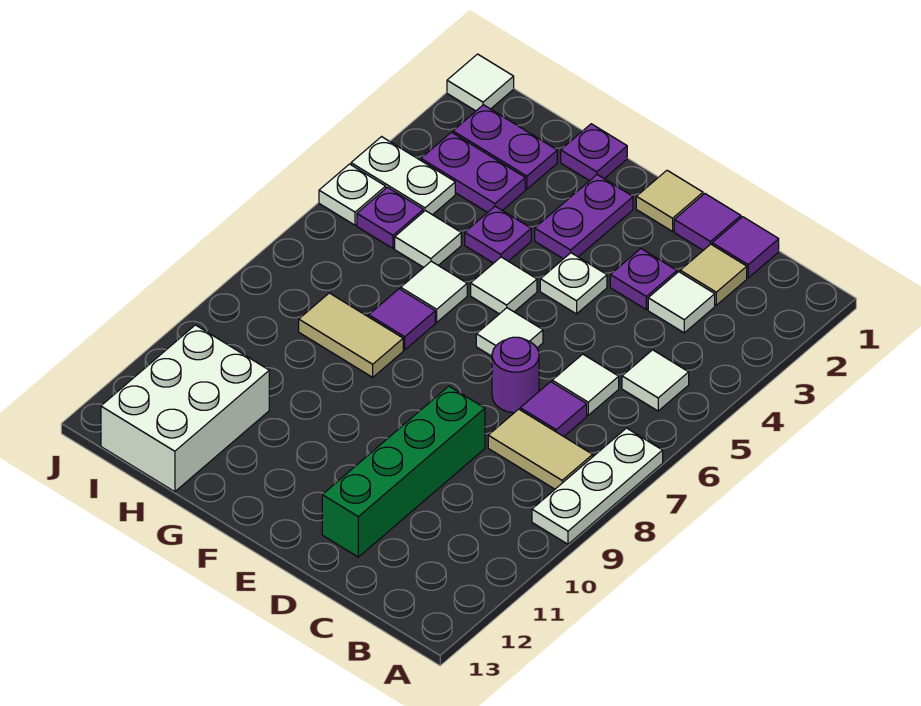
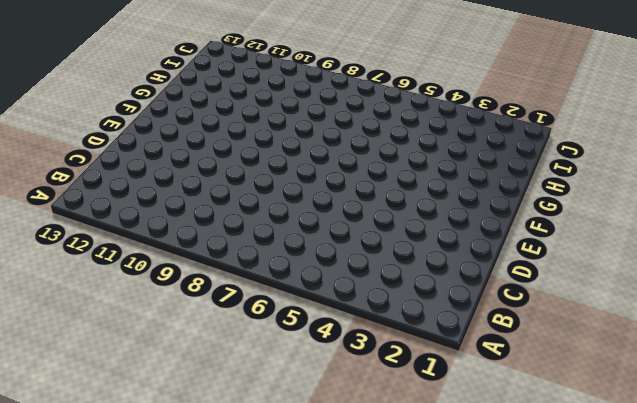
none -> white plate A7:A9 level 1
none -> white tile B5 level 1
none -> tan tile B8:C8 level 1
none -> purple tile C1 level 1

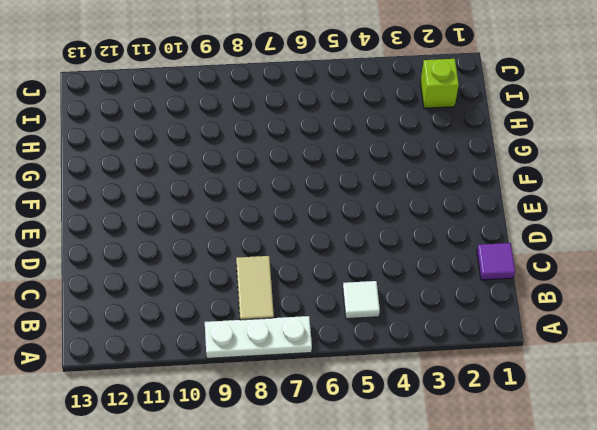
lime brick I2 level 1 -> purple plate H2:I2 level 1
none -> tan tile C2 level 1
none -> white tile C3 level 1
none -> white tile C6 level 1
none -> purple tile C7 level 1

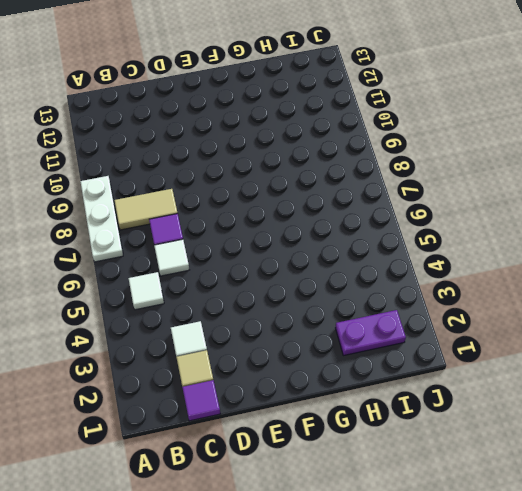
none -> purple tile D1 level 1
none -> purple plate D3 level 1
none -> purple round brick D7 level 1
none -> green brick D9:D12 level 1

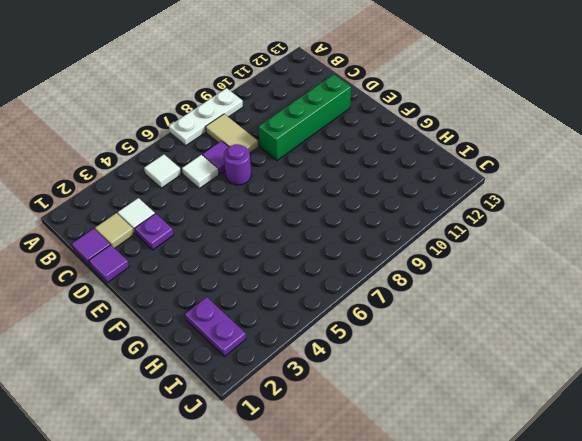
none -> tan tile E1 level 1
none -> white plate E4 level 1
none -> white tile E6 level 1
none -> purple plate F2:F3 level 1

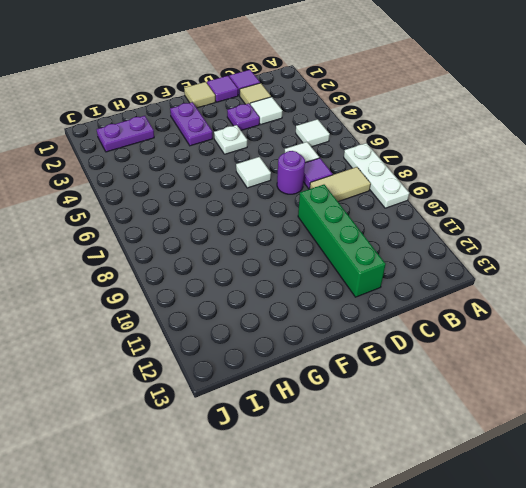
none -> white tile F5 level 1
none -> purple plate G1 level 1
none -> purple plate G4 level 1
none -> white tile G6 level 1

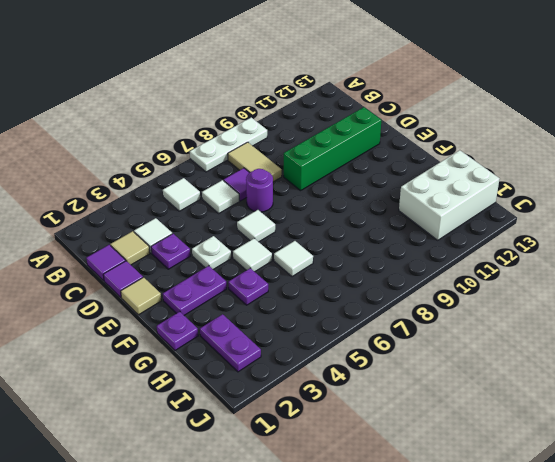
none -> purple tile G7 level 1
none -> tan tile G8:H8 level 1
none -> purple plate H3:I3 level 1
none -> white tile H5 level 1

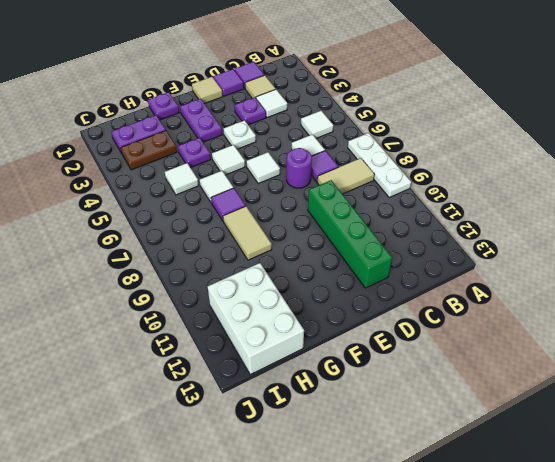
tan tile G8:G9 level 1 -> tan tile G8:H8 level 1
brown plate H3:I3 level 1 -> purple plate H3:I3 level 1
none -> white plate I4:J4 level 1
none -> purple plate I5 level 1
none -> white tile J1 level 1
none -> white plate J5 level 1

